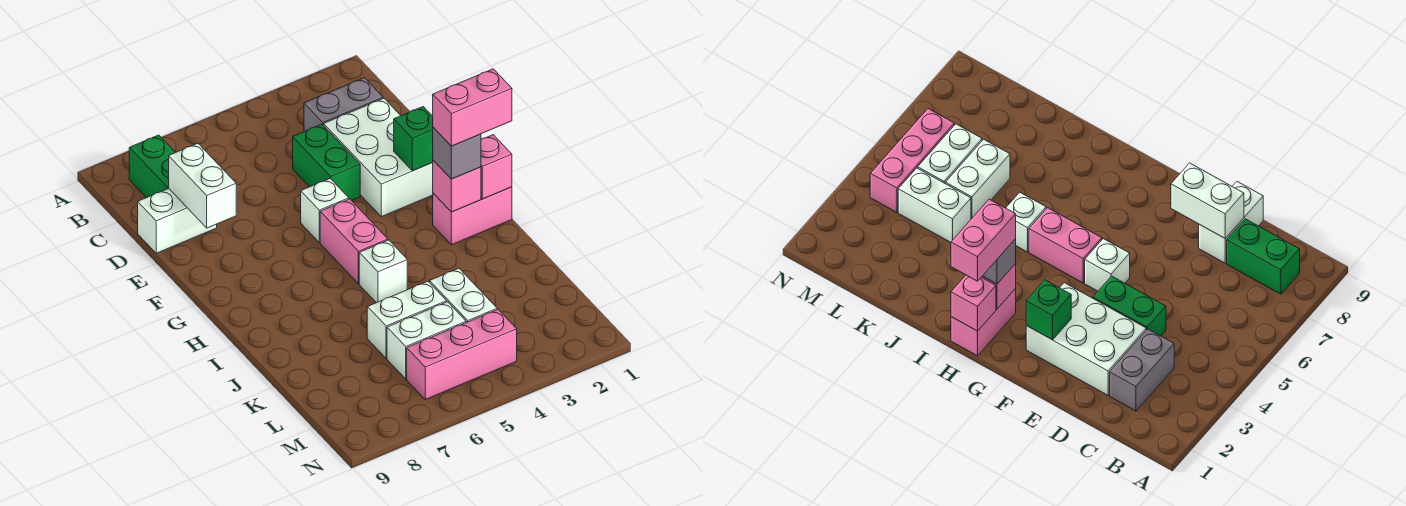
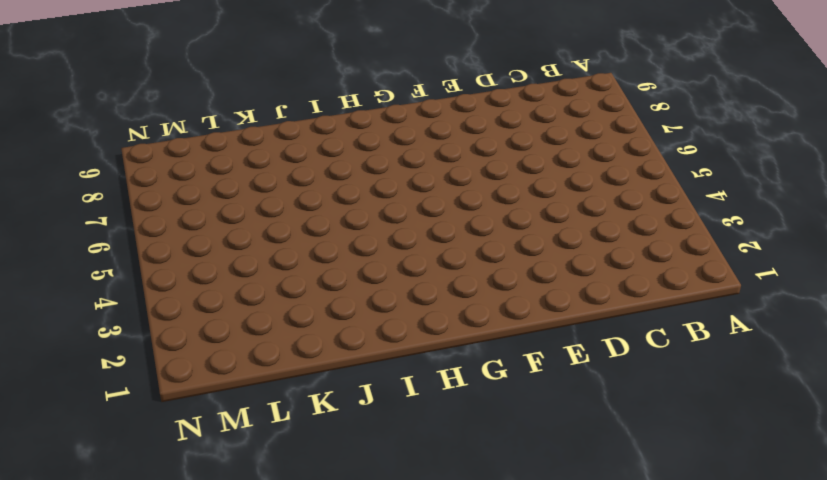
none -> green brick B8:C8 level 1
none -> grey brick C2:C3 level 1
none -> white brick D2:F3 level 1

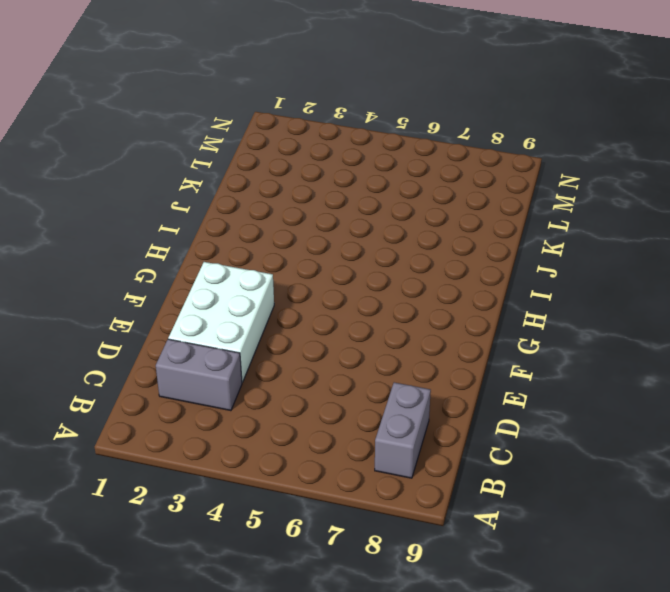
grey brick B8:C8 level 1 -> green brick B8:C8 level 1
none -> green brick D4:E4 level 1
none -> white brick D8:D9 level 1
none -> white brick F5 level 1

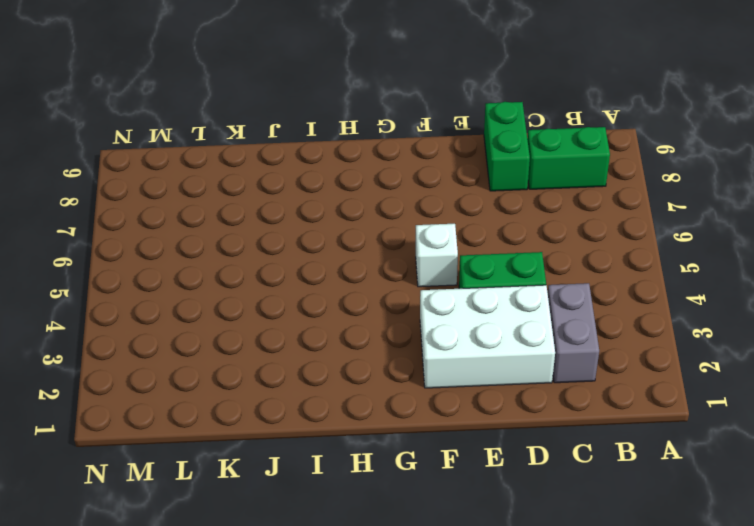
green brick D8:D9 level 1 -> white brick D8:D9 level 1
none -> pink brick G5:H5 level 1
none -> pink brick H1:H2 level 1
none -> white brick I5 level 1

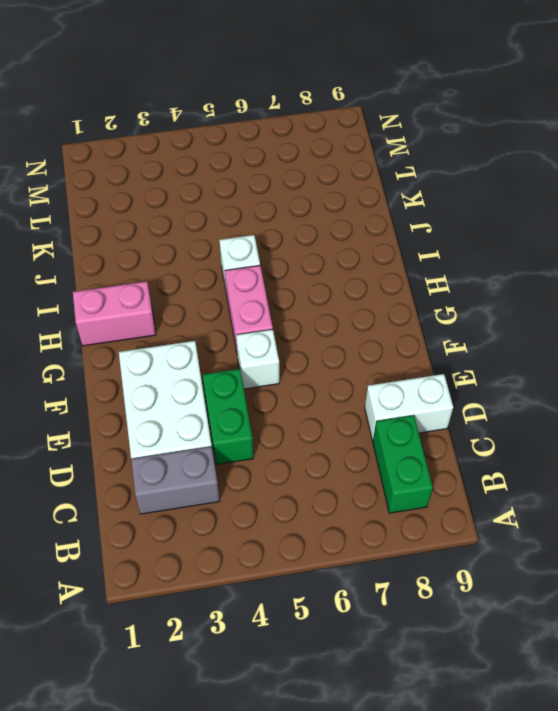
none -> white brick K4:L4 level 1
none -> white brick K5:K6 level 1
none -> white brick L5:L6 level 1

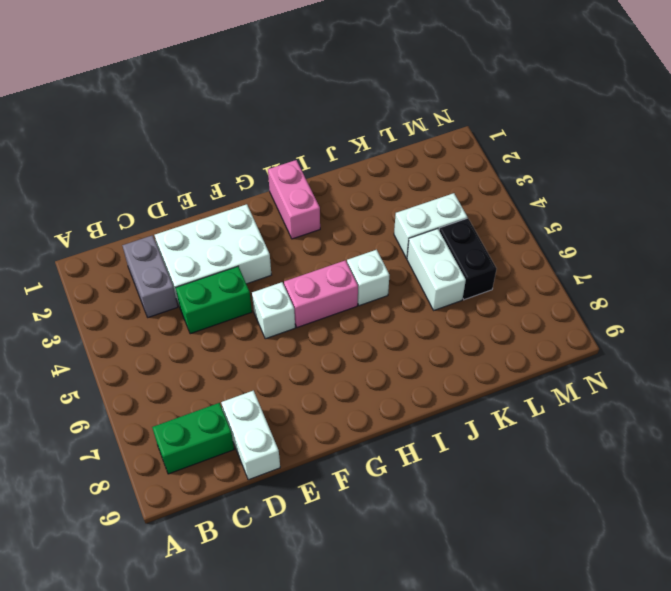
black brick L5:L6 level 1 -> white brick L5:L6 level 1
none -> pink brick M4:M6 level 1
none -> white brick D8:E8 level 2
none -> green brick F2 level 2

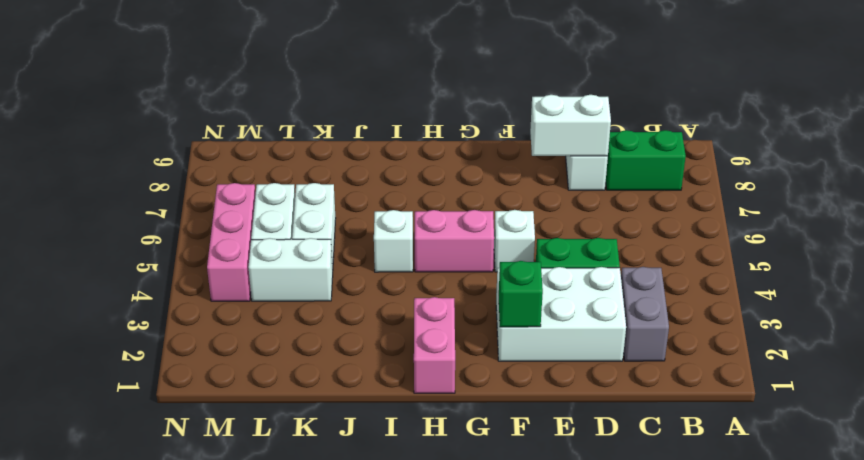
none -> pink brick H1 level 2
none -> pink brick H2 level 2
none -> grey brick H2 level 3

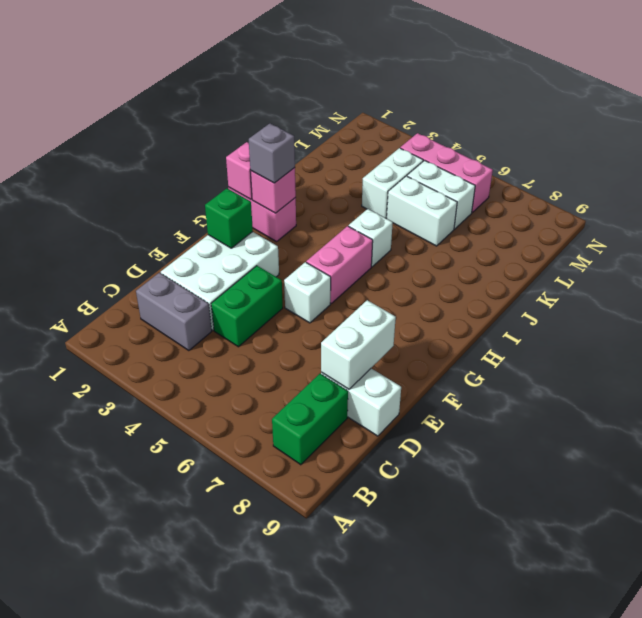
none -> pink brick H1:H2 level 4

